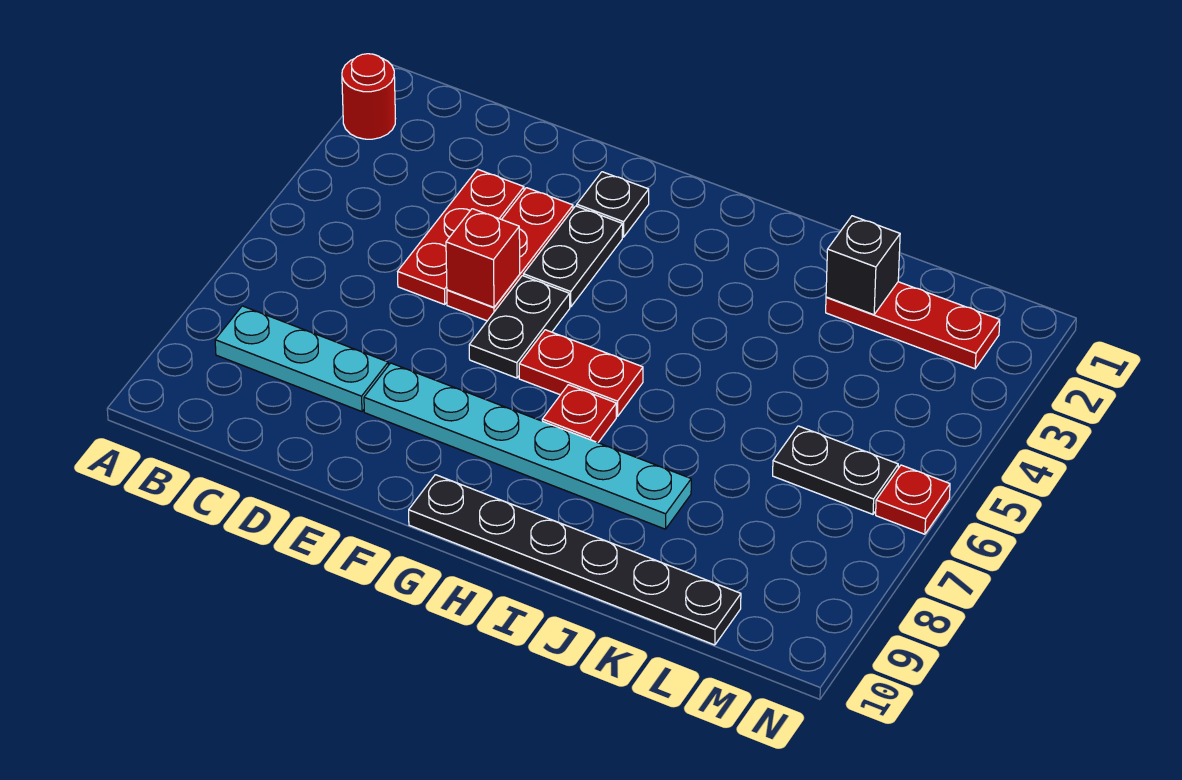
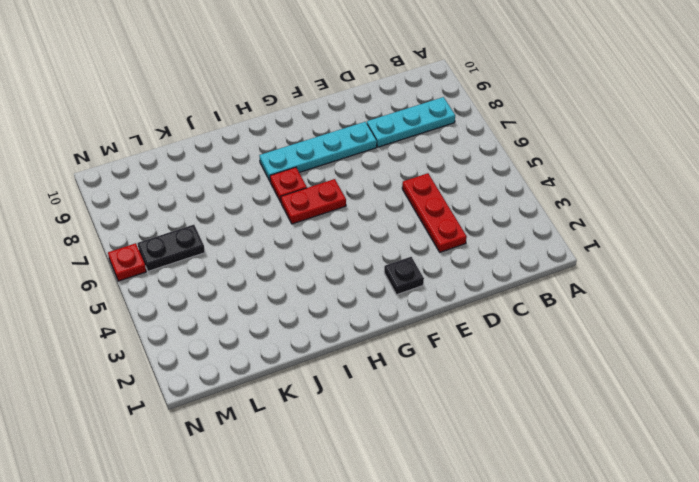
cyan plate E8:H8 level 1 -> cyan plate E8:J8 level 1
none -> red round brick A2 level 1
none -> red plate E3:E5 level 1
none -> black plate F3:F4 level 1

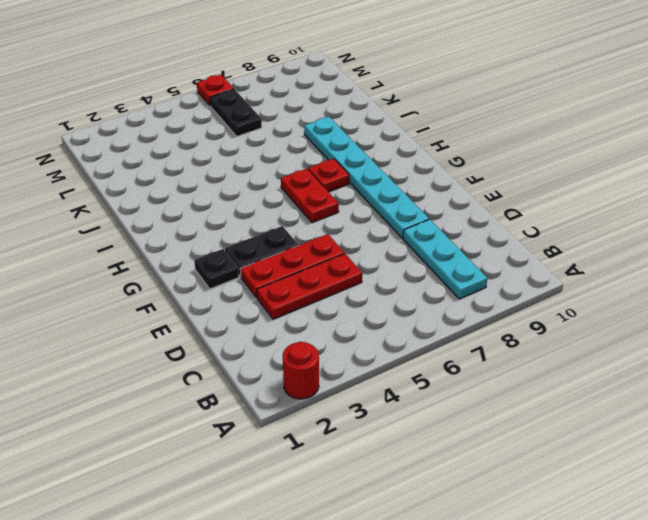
none -> black plate F5:F6 level 1
none -> black plate G10:L10 level 1
none -> red plate K2:M2 level 1

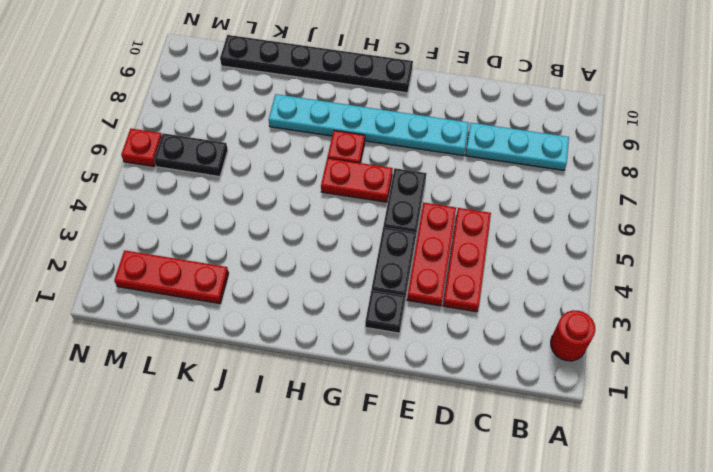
none -> red brick E5 level 2
none -> black brick K2 level 2

